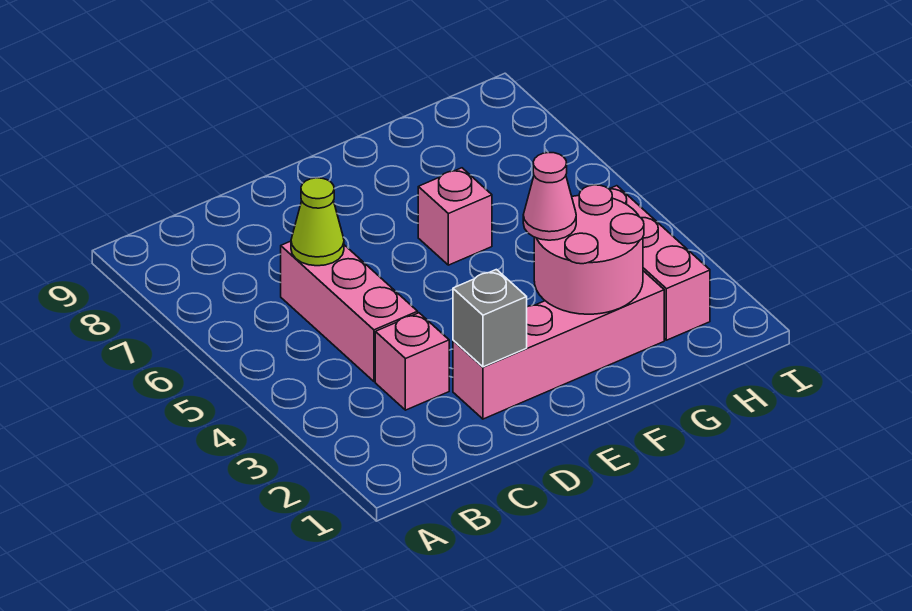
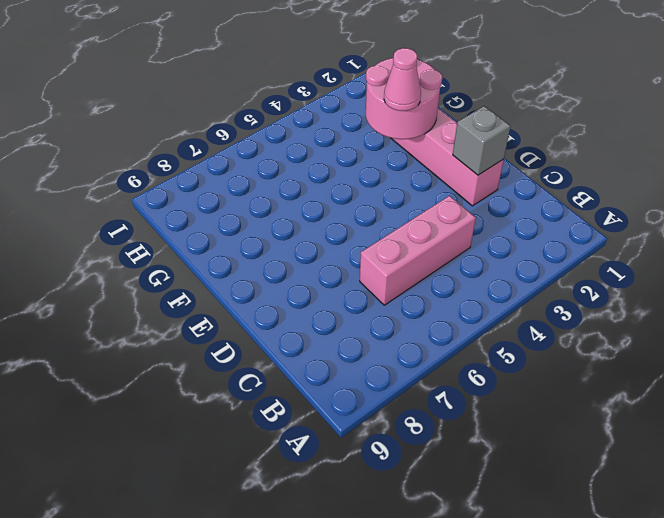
none -> pink brick C3 level 1
none -> pink brick F6 level 1

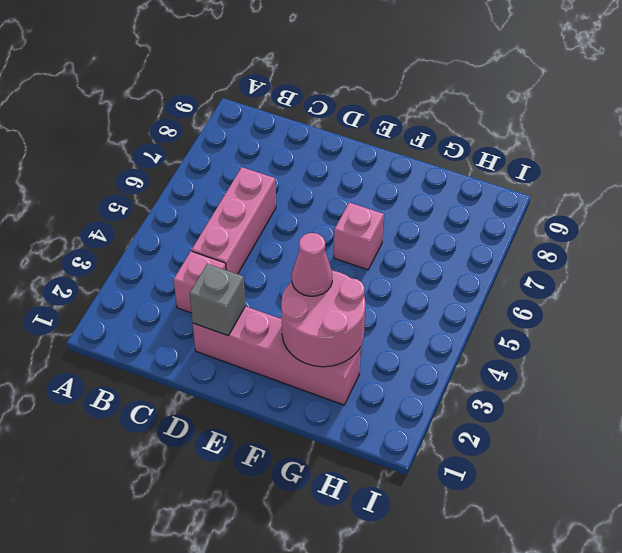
none -> pink brick H2:H4 level 1
none -> lime cone C6 level 2

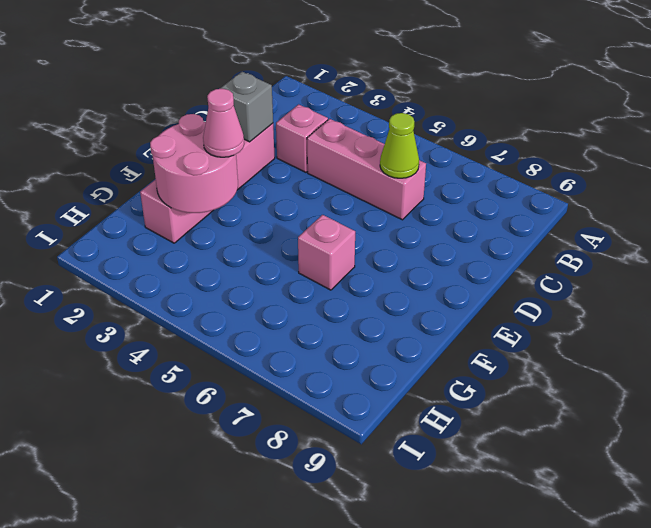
none -> pink brick H2:H4 level 1

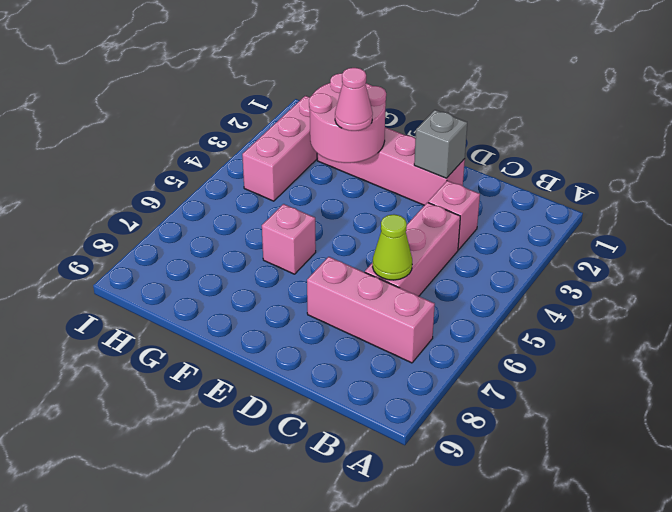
pink brick B7:D7 level 1 -> none

